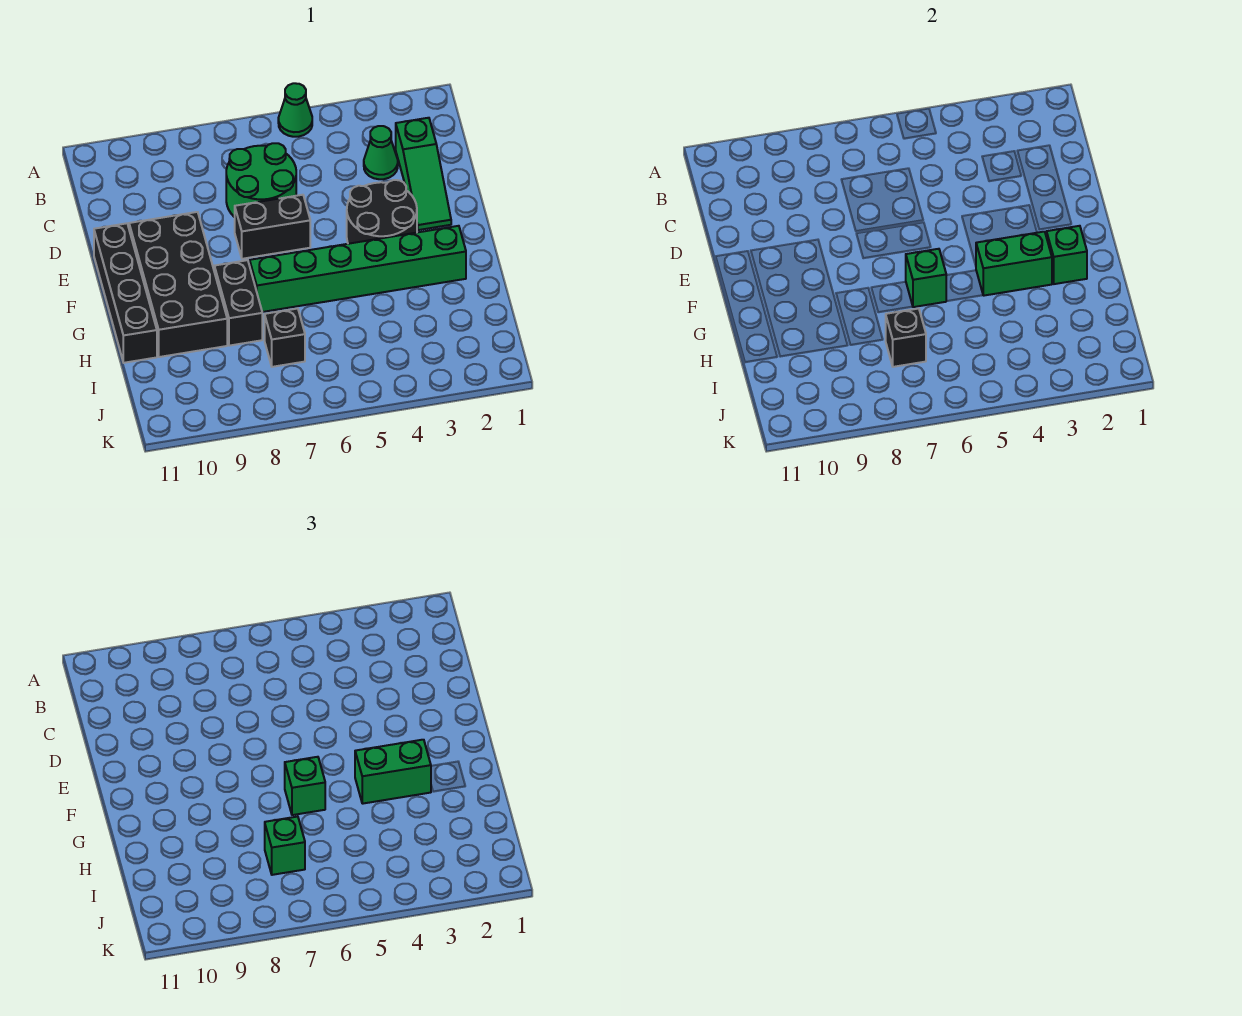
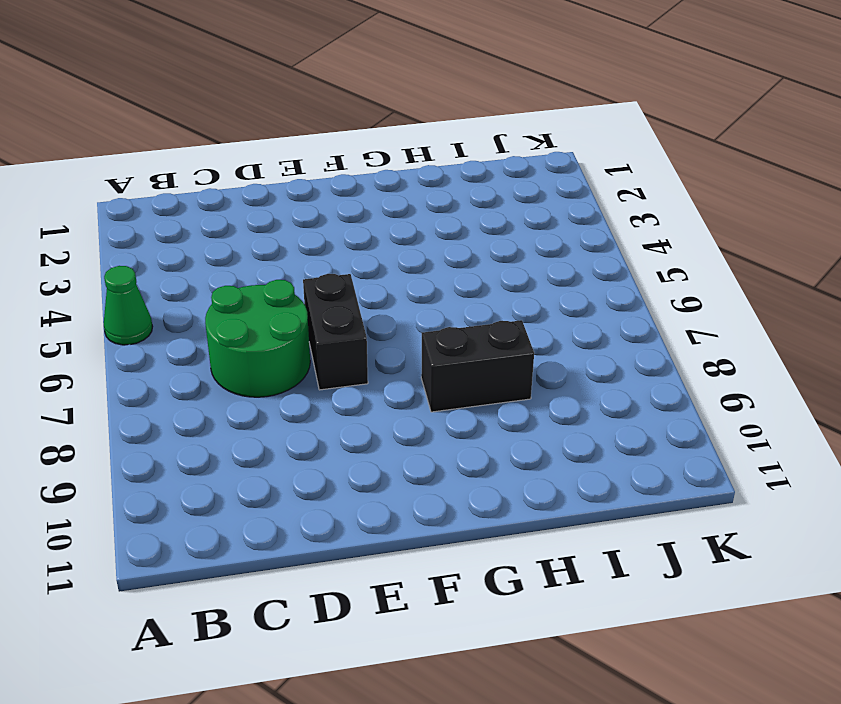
none -> green slope C2:E2 level 1 top C
none -> green cone C3 level 1
none -> black round brick E3:F4 level 1

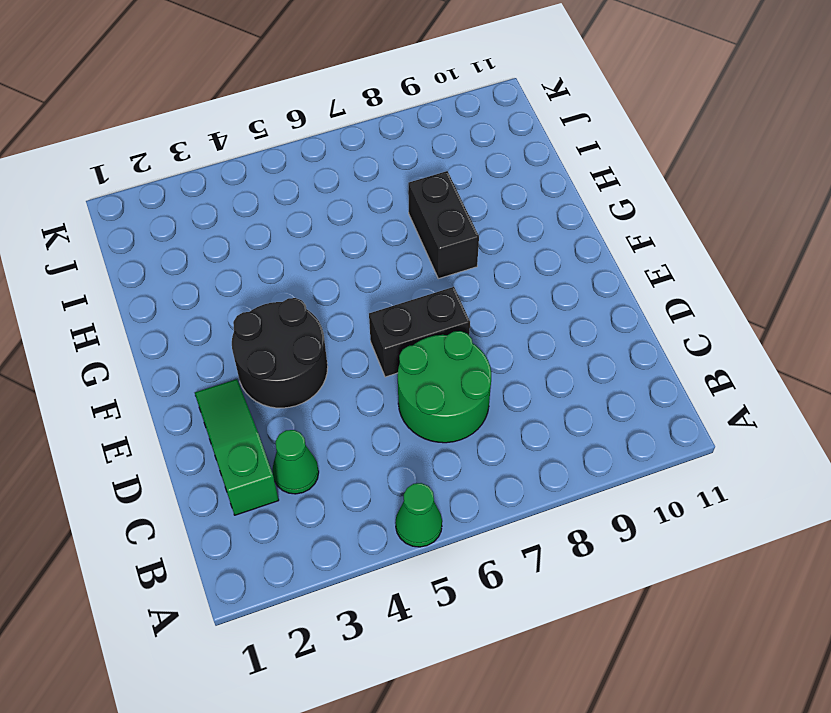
none -> black brick E9:H10 level 1
none -> black brick E11:H11 level 1
none -> green brick G2:G7 level 1

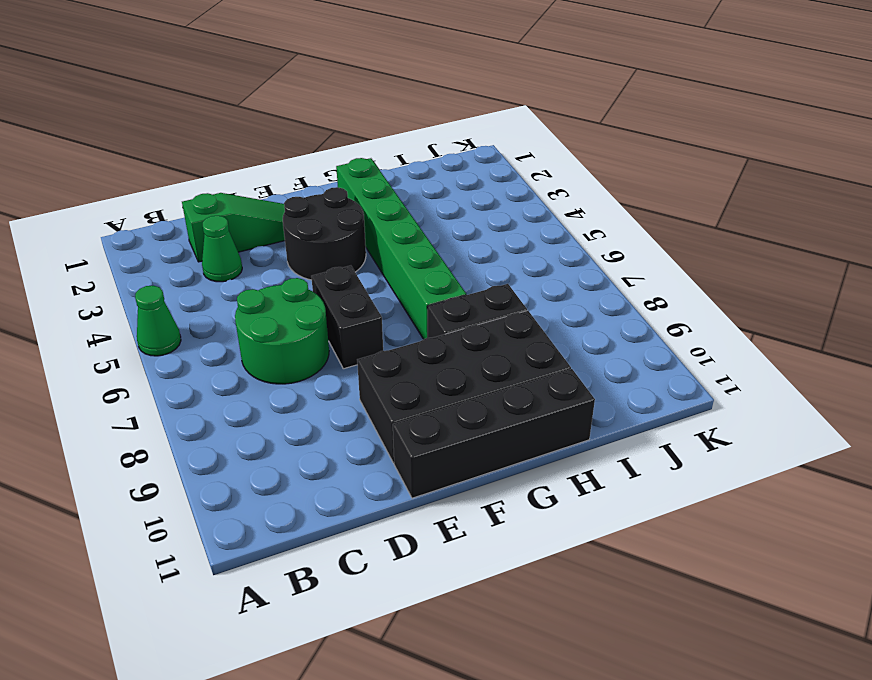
none -> black brick I7 level 1
none -> green brick G2 level 2
none -> green brick G3:G4 level 2

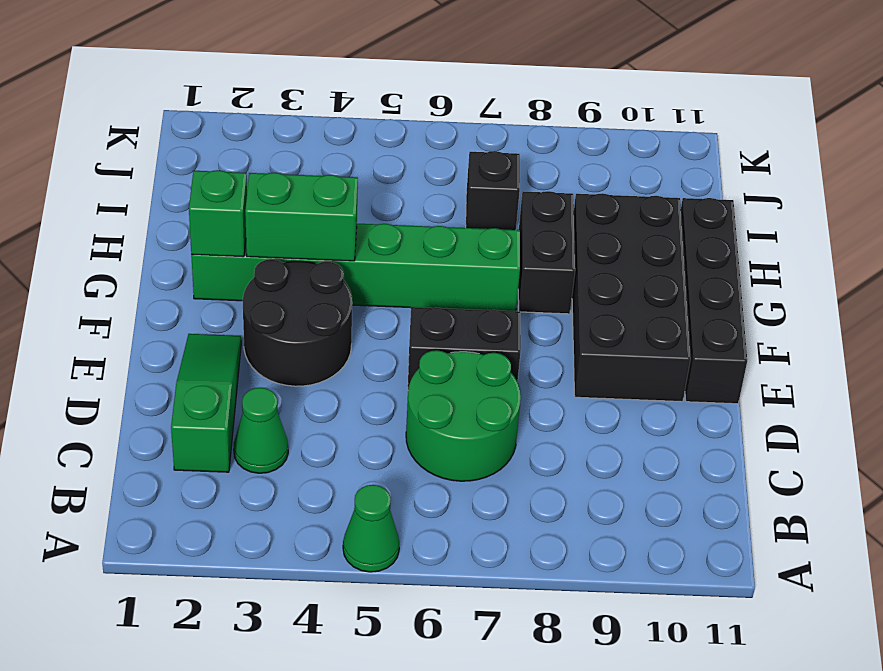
none -> green brick G6 level 2
none -> black brick I7 level 2
none -> green brick G3:G4 level 3

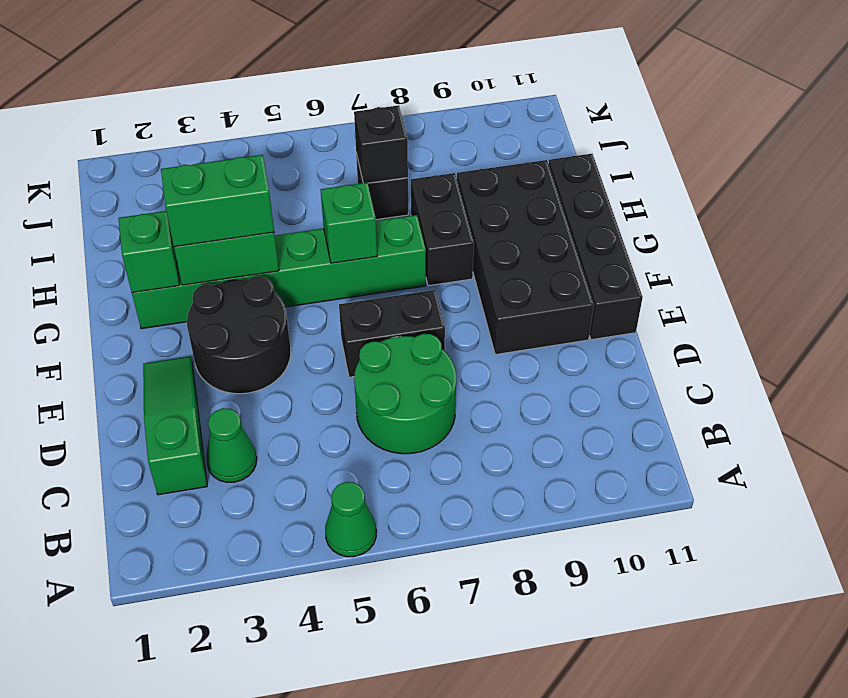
none -> green brick G6 level 3
none -> green brick I7 level 3

